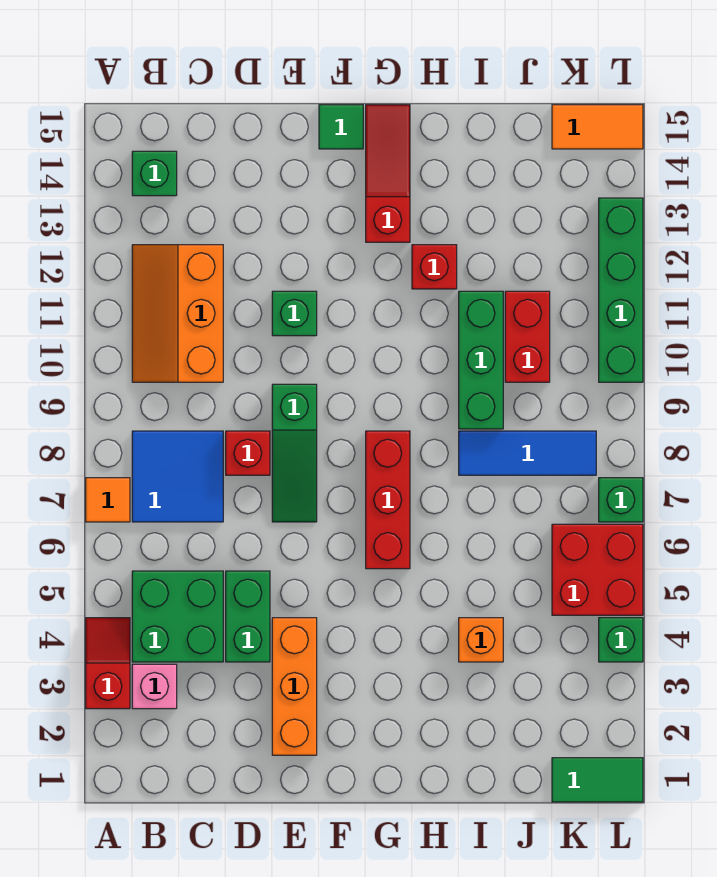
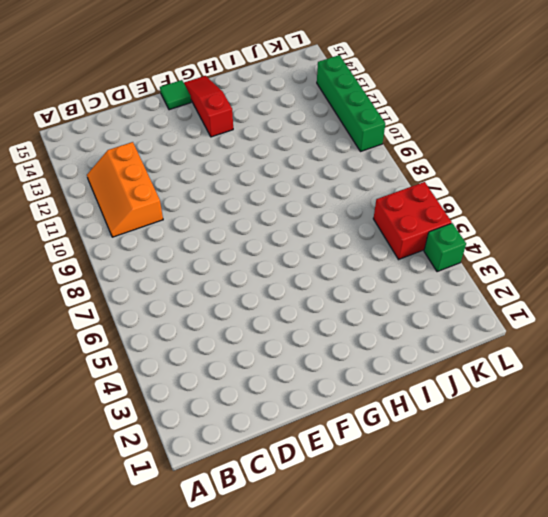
none -> red slope A3:A4 level 1 top 3
none -> orange tile A7 level 1
none -> pink brick B3 level 1

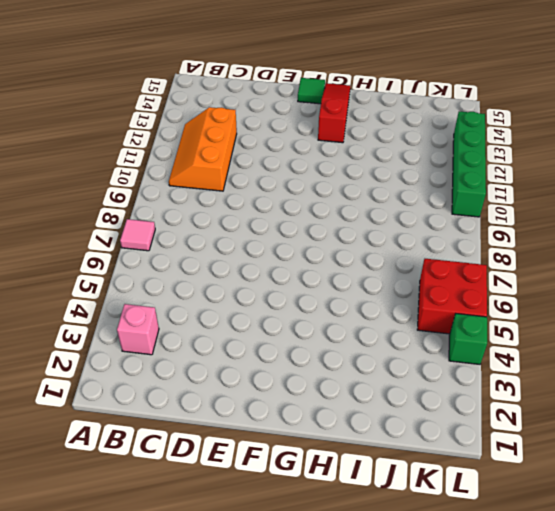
pink tile A7 level 1 -> orange tile A7 level 1
none -> red slope A3:A4 level 1 top 3
none -> green brick B4:C5 level 1
none -> blue tile B7:C8 level 1

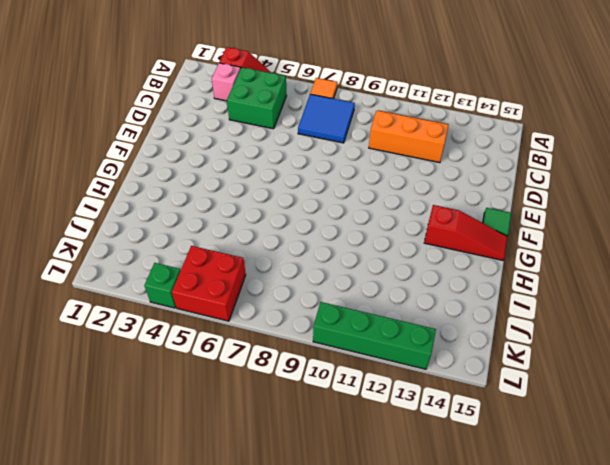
none -> green brick B14 level 1
none -> green brick D4:D5 level 1
none -> red brick D8 level 1

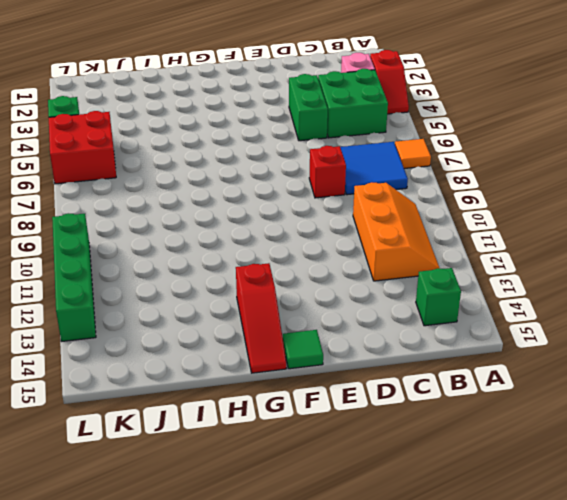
none -> orange brick E2:E4 level 1
none -> green slope E7:E9 level 1 top 9
none -> green brick E11 level 1

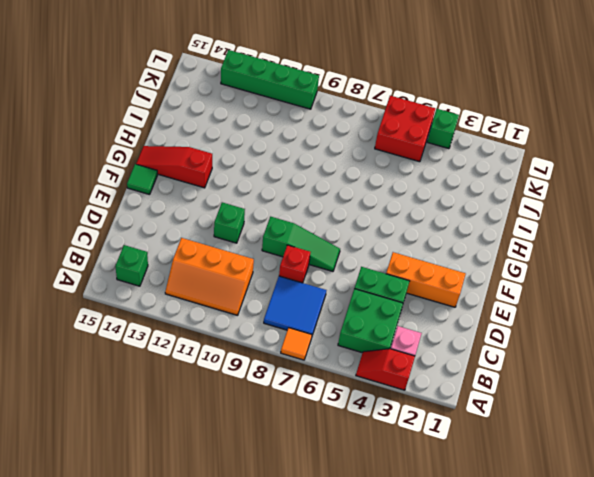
none -> red brick G6:G8 level 1
none -> red brick H12 level 1
none -> orange brick I4 level 1

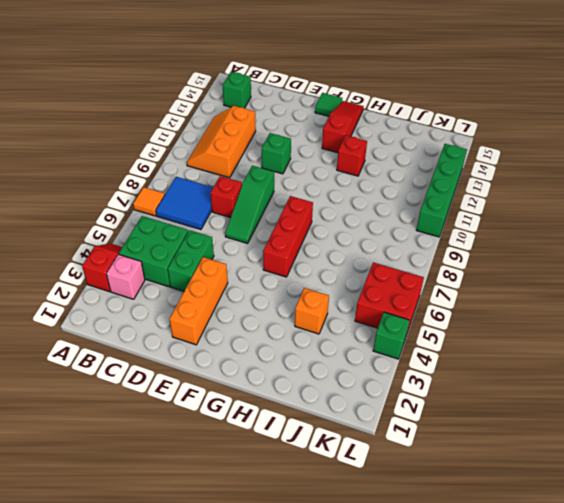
none -> blue tile I8:K8 level 1
none -> green brick I9:I11 level 1
none -> red brick J10:J11 level 1

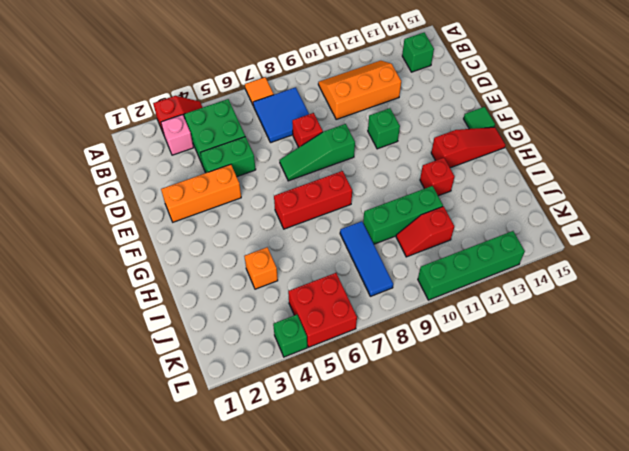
red slope J10:J11 level 1 top 11 -> red brick J10:J11 level 1
none -> green tile K1:L1 level 1
none -> orange tile K15:L15 level 1
none -> green brick L7 level 1

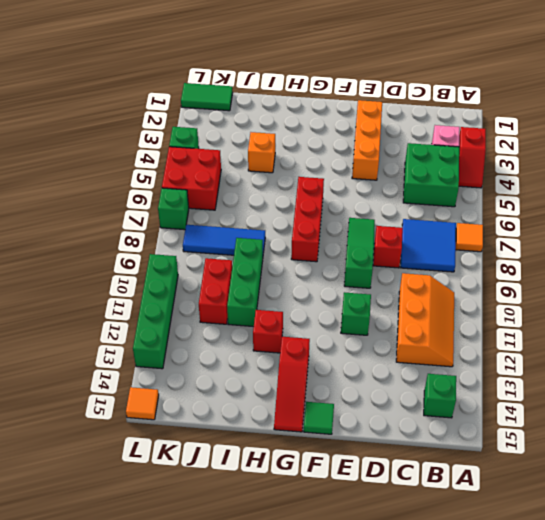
orange tile L15 level 1 -> orange tile K15:L15 level 1
none -> green brick D4:D5 level 1

